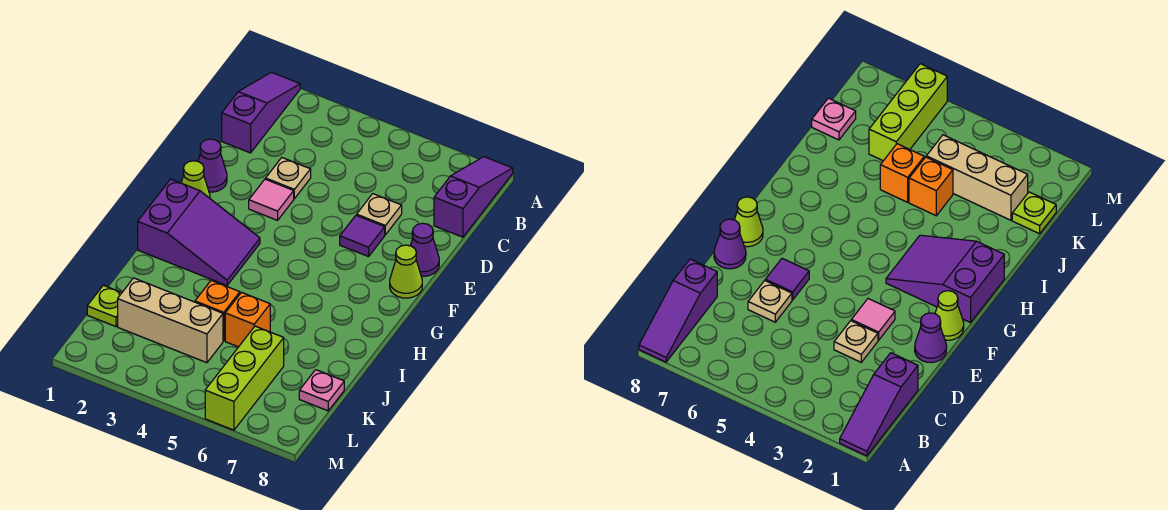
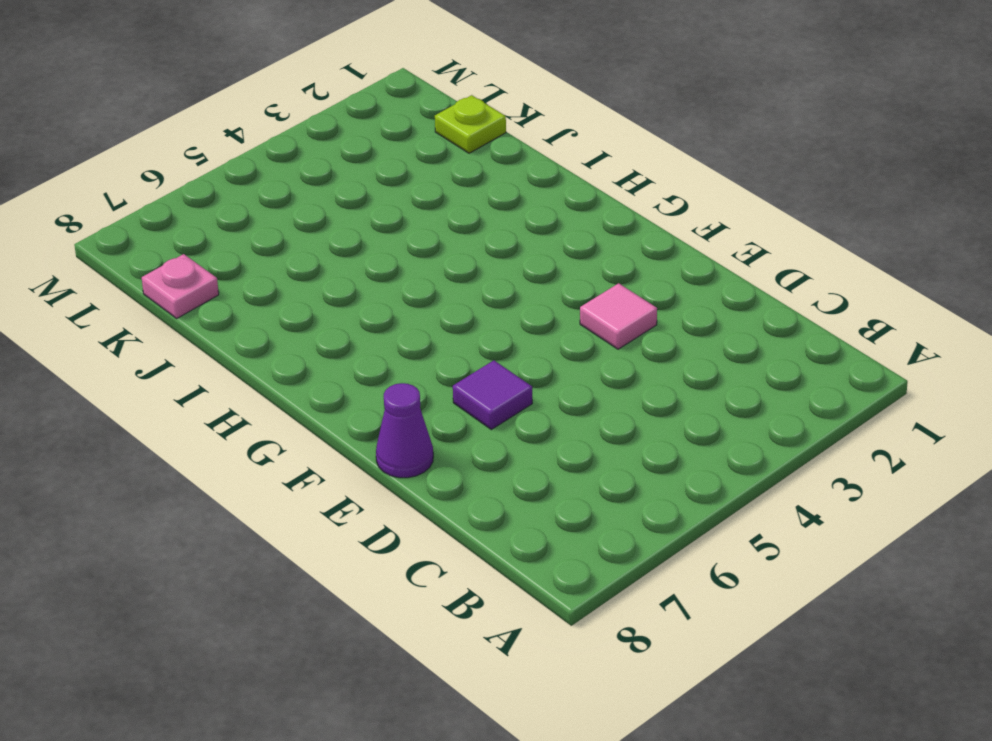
none -> purple slope A1:C1 level 1 top C
none -> purple slope A8:C8 level 1 top C
none -> tan plate D3 level 1

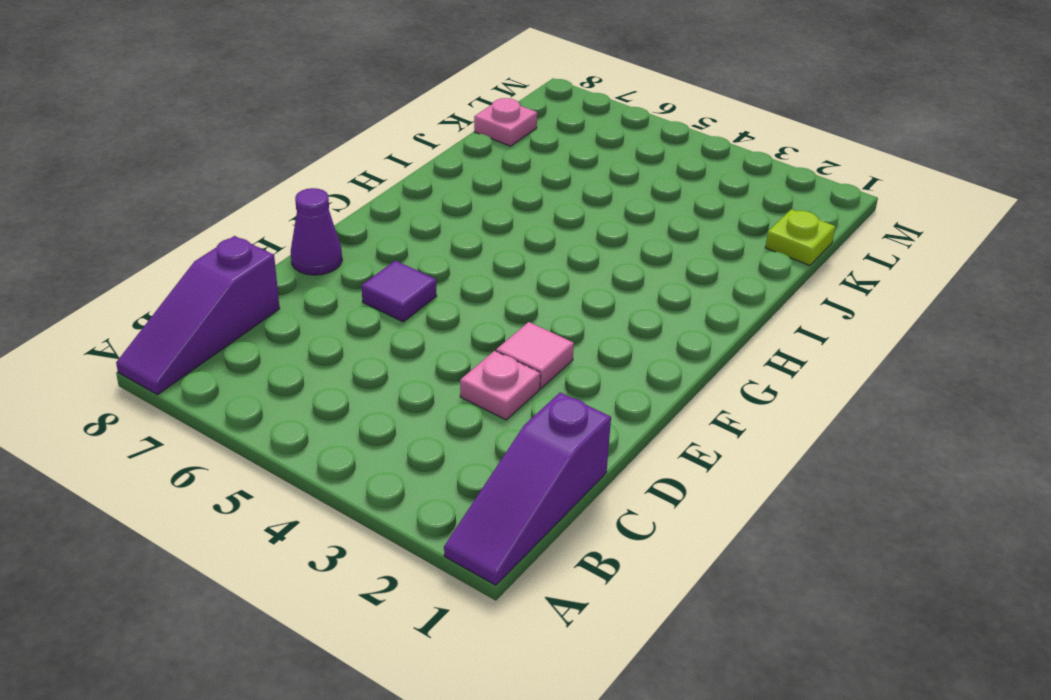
pink plate D3 level 1 -> tan plate D3 level 1
none -> tan plate D6 level 1
none -> purple cone E1 level 1
none -> lime cone F1 level 1

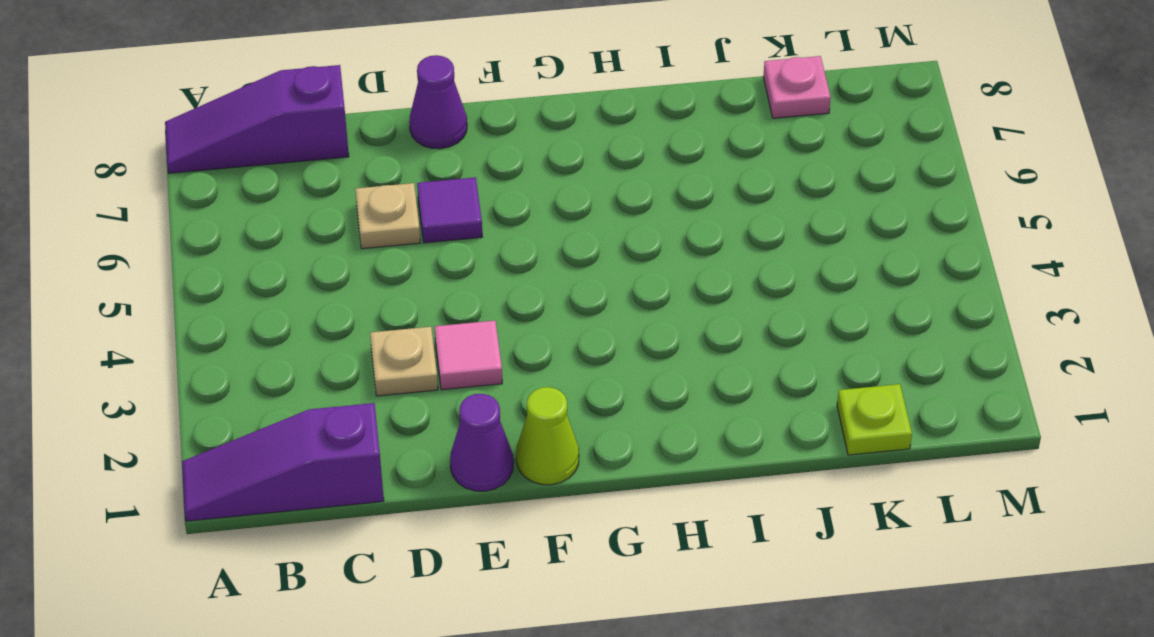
none -> lime cone F8 level 1
none -> purple slope G1:H3 level 1 top 1
none -> orange brick J4 level 1

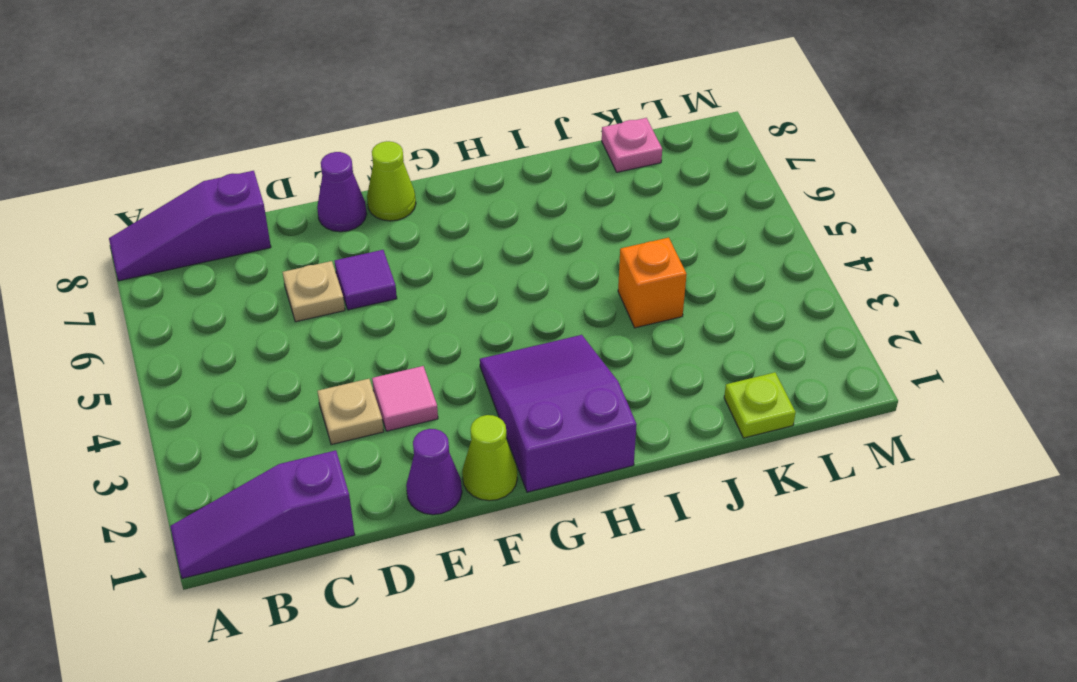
none -> orange brick J5 level 1
none -> tan brick K2:K4 level 1
none -> lime brick K6:M6 level 1

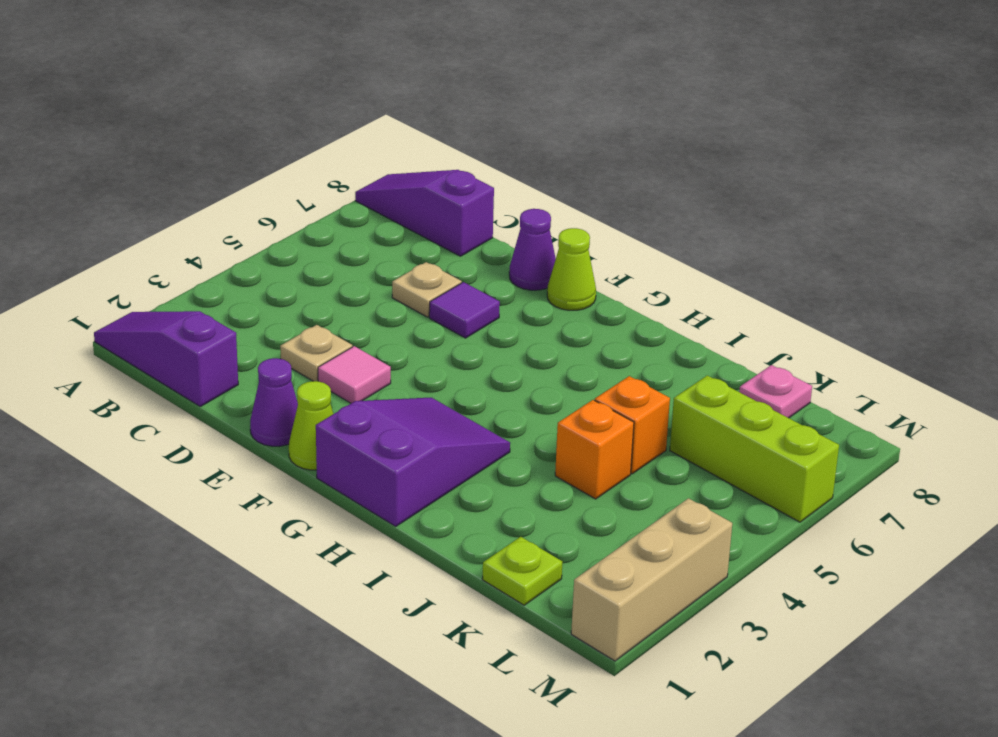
tan brick M1:M3 level 1 -> tan brick K2:K4 level 1

